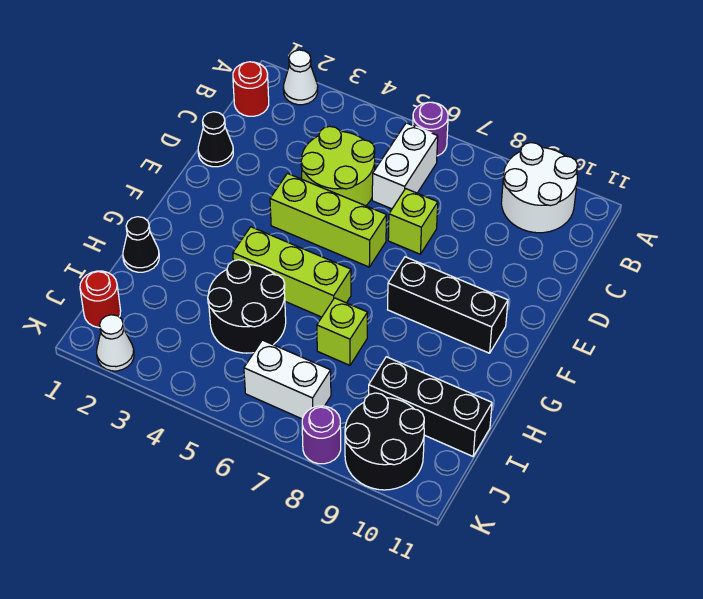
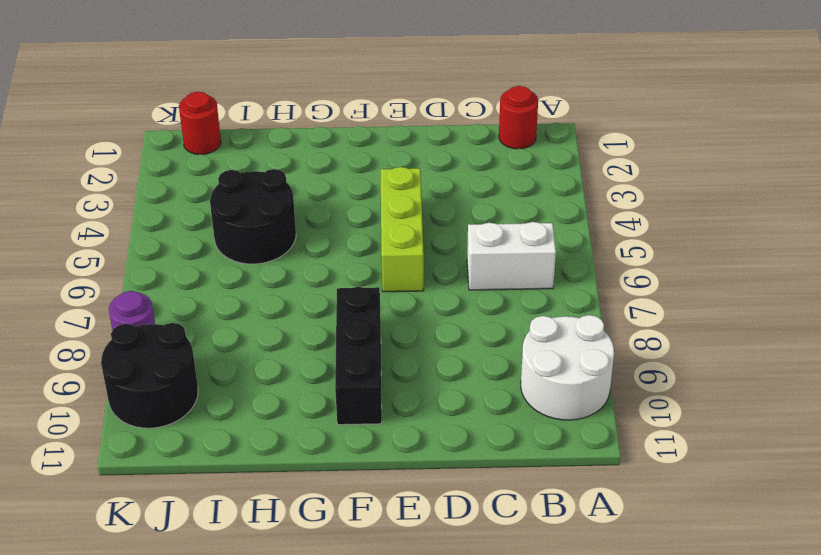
none -> white cone A2 level 1
none -> purple round brick A6 level 1
none -> lime round brick C4:D5 level 1

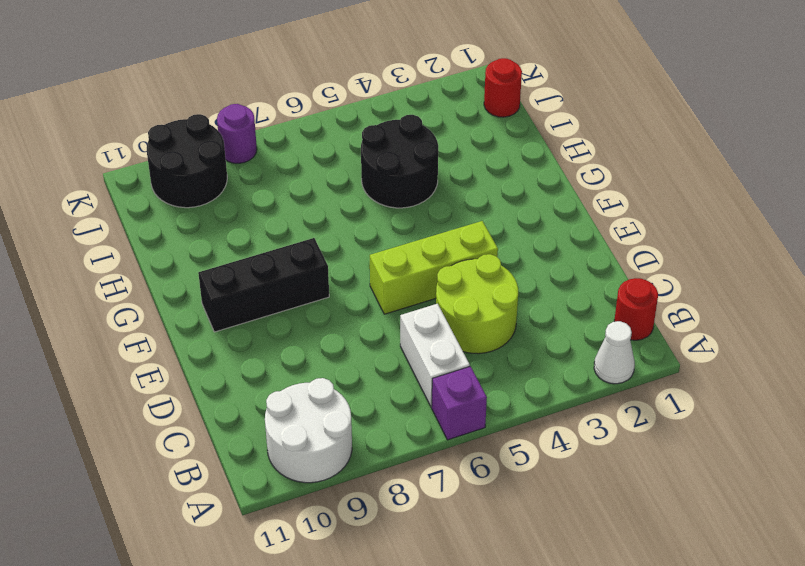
purple brick A6 level 1 -> purple round brick A6 level 1
none -> black cone D1 level 1
none -> lime brick D7 level 1
none -> lime brick G4:G6 level 1

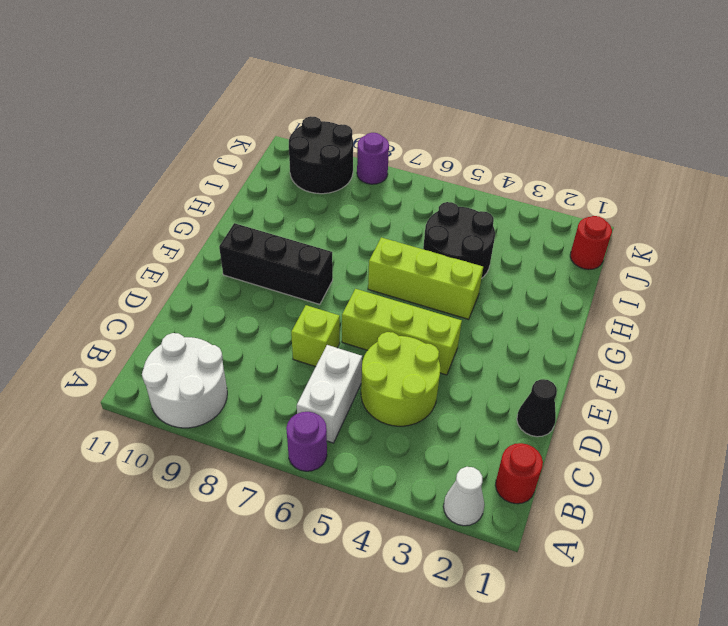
none -> black cone H1 level 1
none -> lime brick H7 level 1
none -> black brick I9:I11 level 1

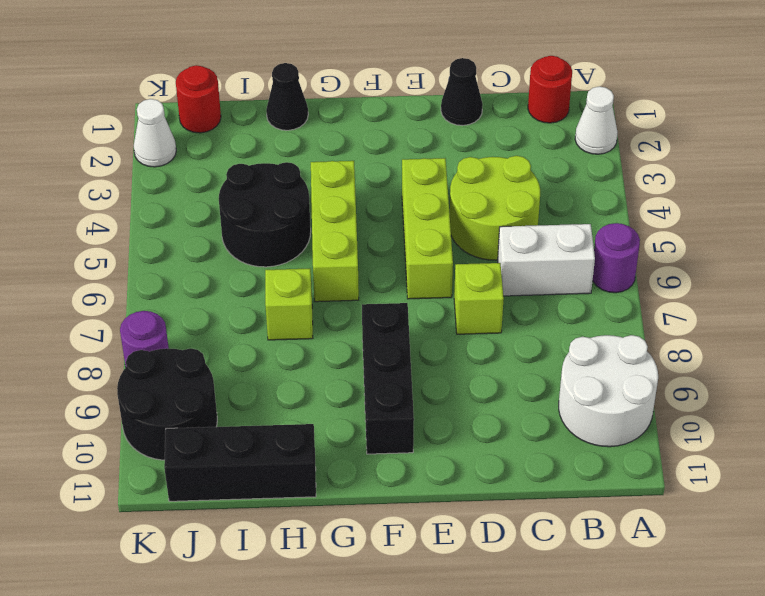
black brick H11:J11 level 1 -> black brick I9:I11 level 1
none -> white brick J6:J7 level 1

